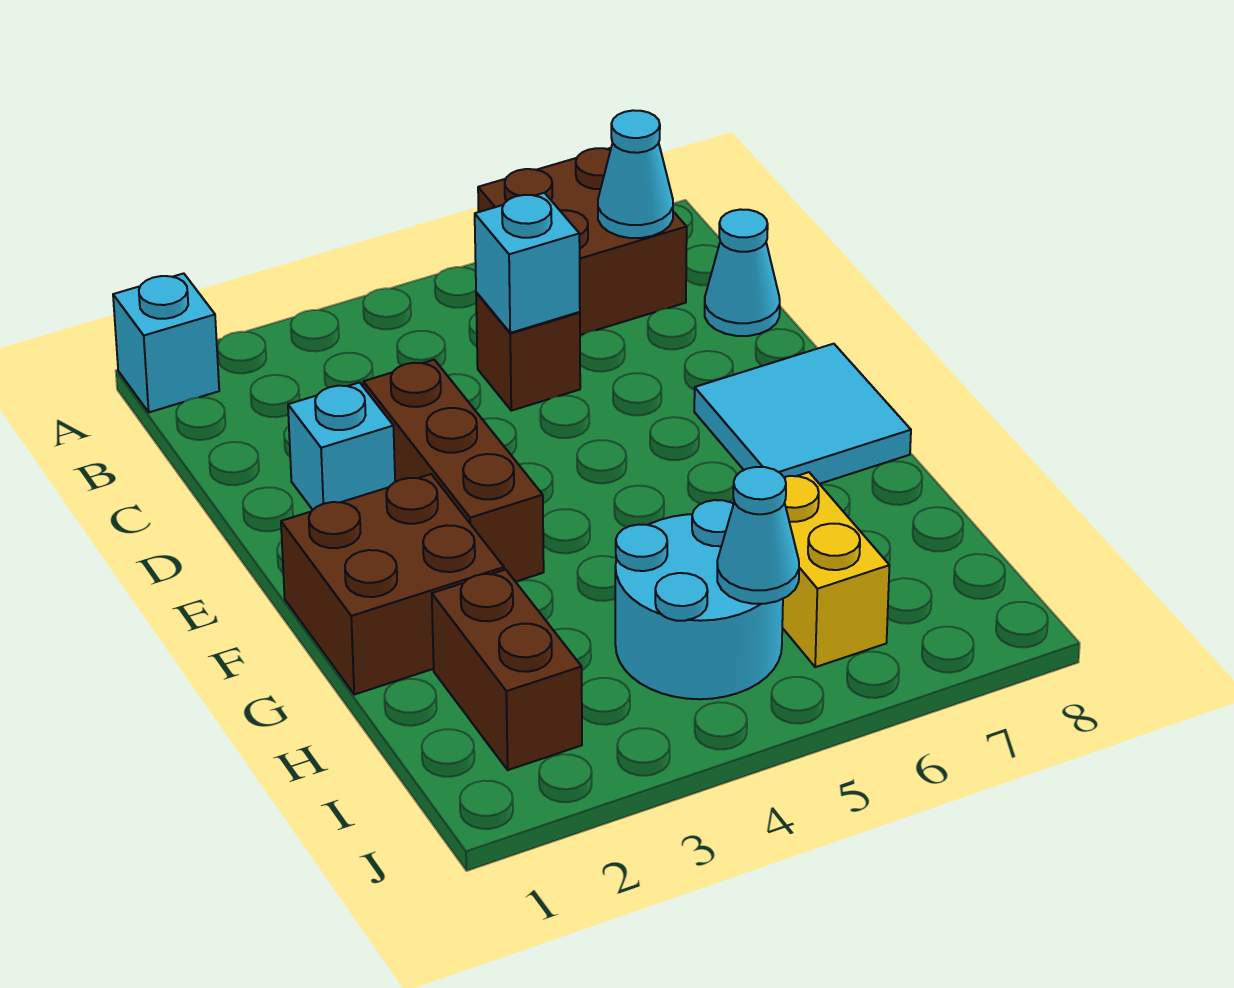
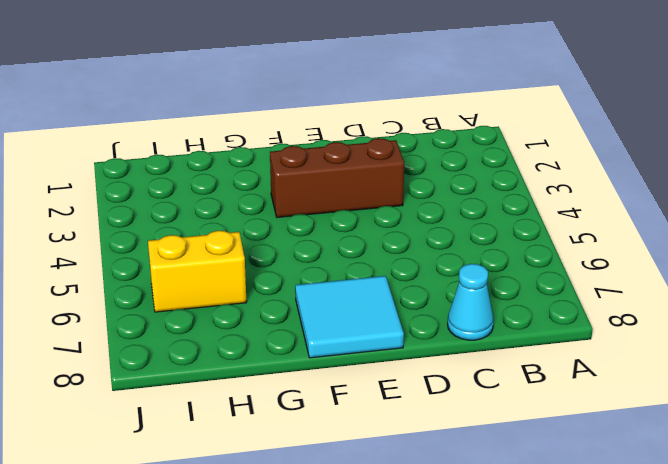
none -> cyan brick A1 level 1
none -> brown brick A6:B7 level 1
none -> brown brick C5 level 1

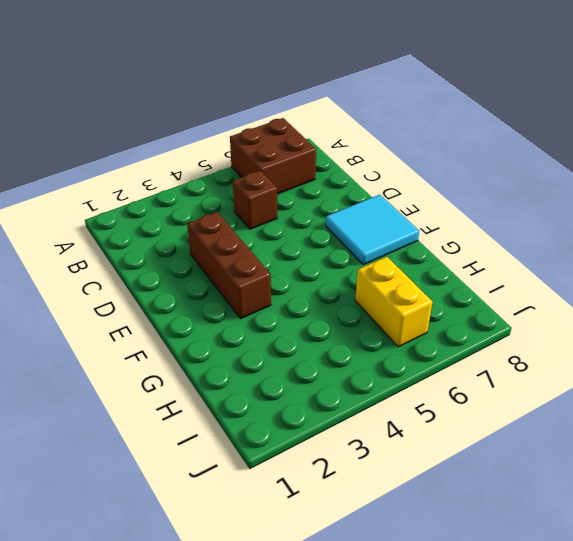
none -> cyan brick A1 level 1
none -> cyan cone C8 level 1
none -> cyan brick D2 level 1

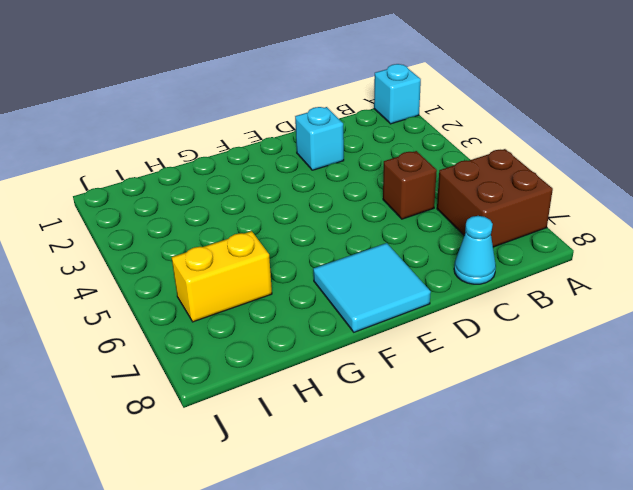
none -> brown brick D3:F3 level 1
none -> brown brick F1:G2 level 1
none -> brown brick H2:I2 level 1

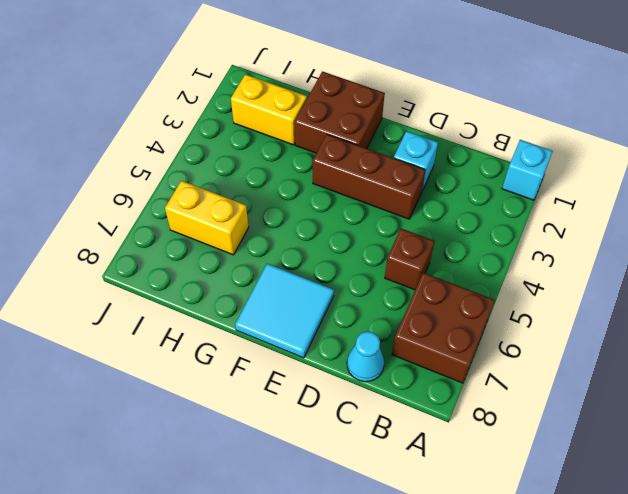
yellow brick H2:I2 level 1 -> brown brick H2:I2 level 1
none -> cyan round brick H4:I5 level 1
none -> cyan cone B7 level 2
none -> cyan brick C5 level 2

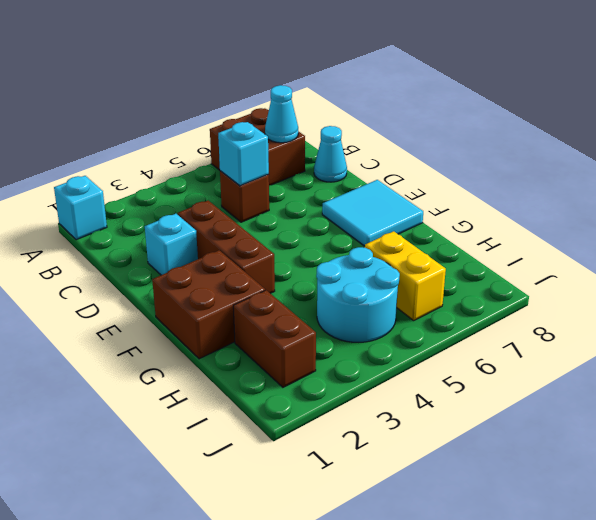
none -> cyan cone I5 level 2

